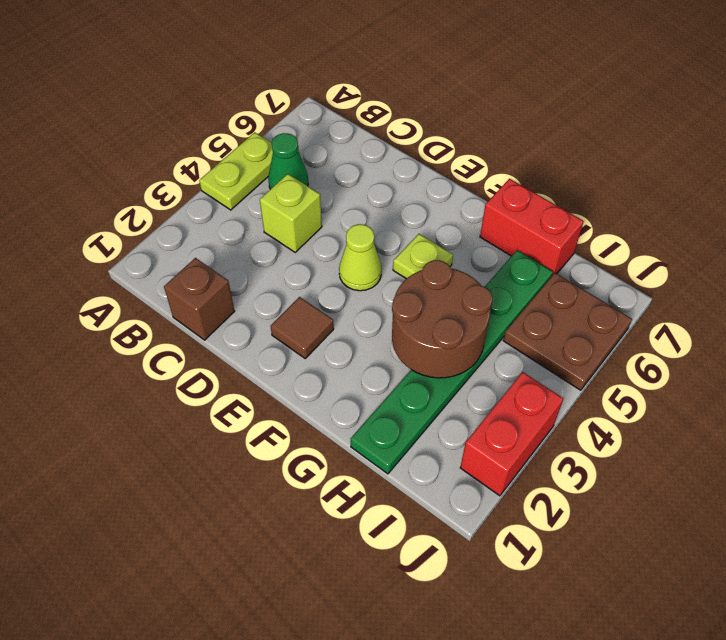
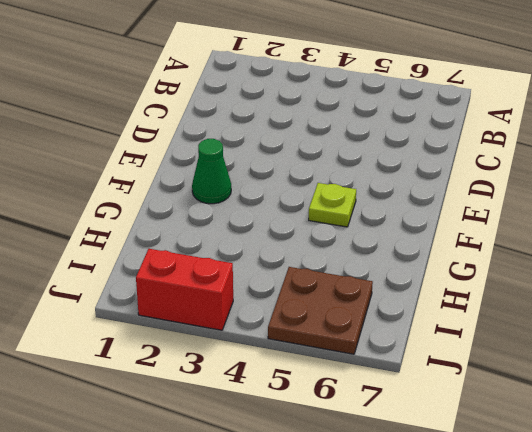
green cone F2 level 1 -> green cone B5 level 1
none -> lime plate A4:A5 level 1
none -> brown brick C1 level 1
none -> lime brick C4 level 1

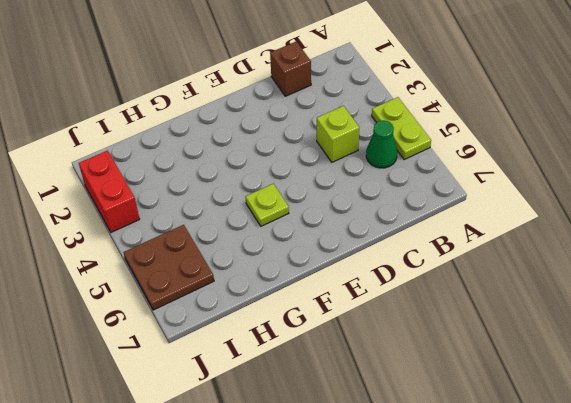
none -> brown tile E2 level 1
none -> lime cone E4 level 1
none -> red brick G7:H7 level 1

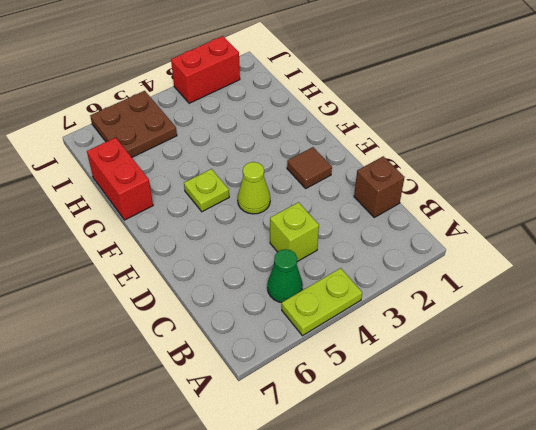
none -> green plate H1:H6 level 1
none -> brown round brick G3:H4 level 2

